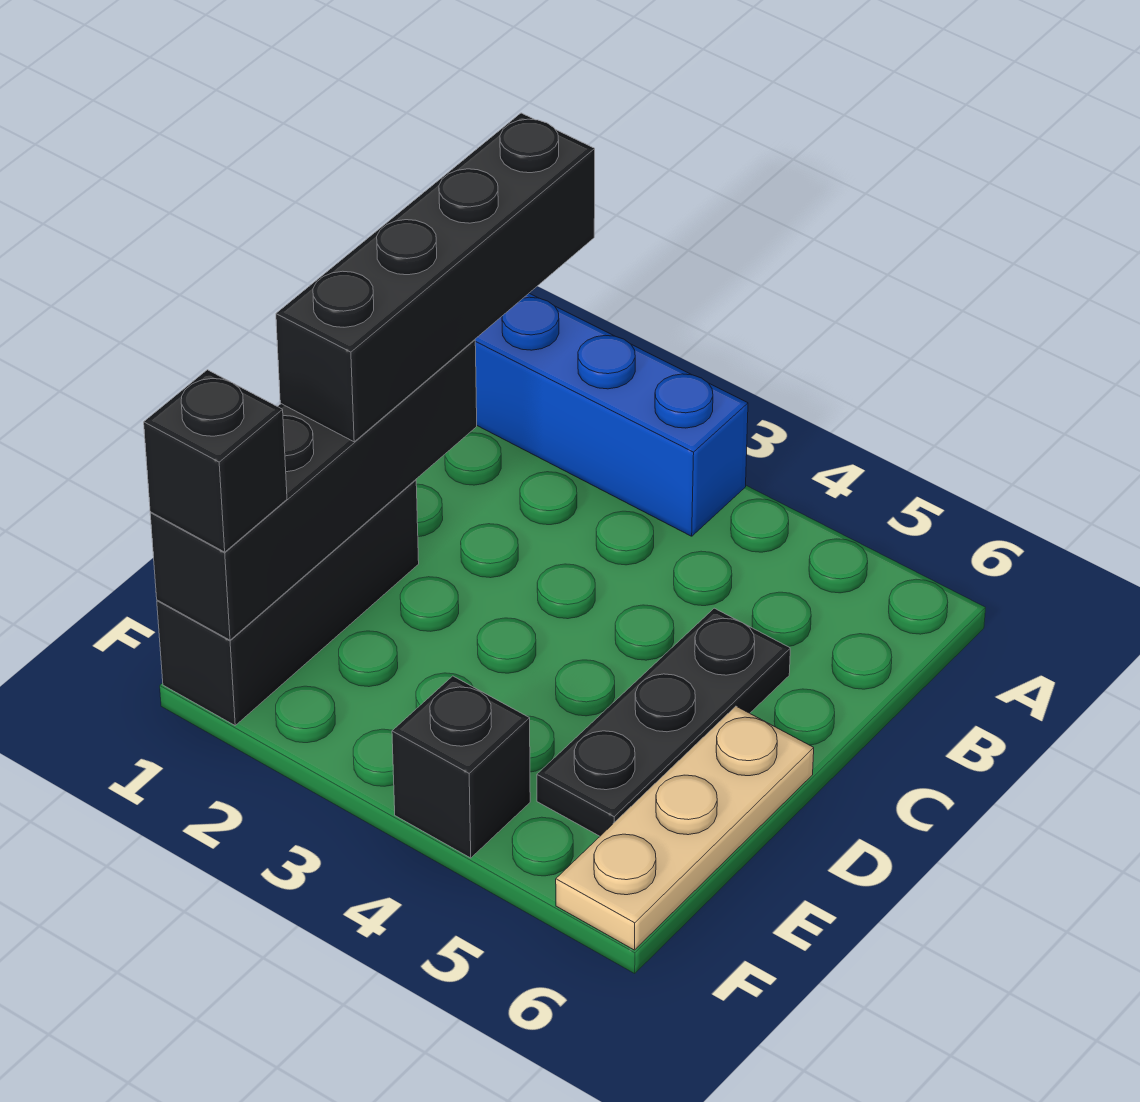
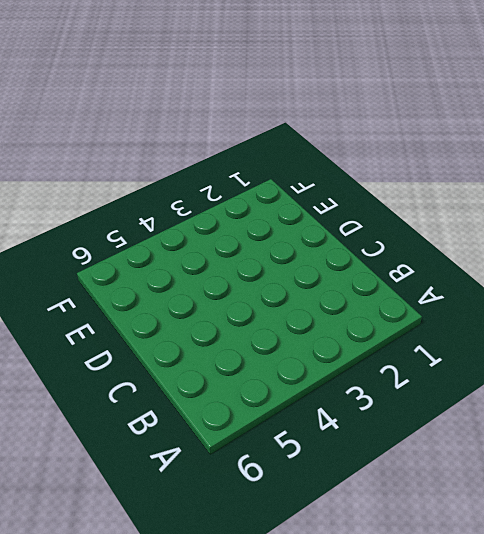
none -> blue brick A1:A3 level 1
none -> black plate C5:E5 level 1

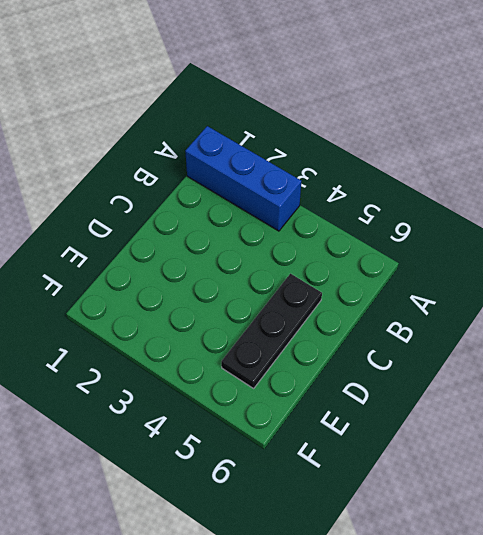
none -> black brick D1:F1 level 1
none -> tan plate D6:F6 level 1

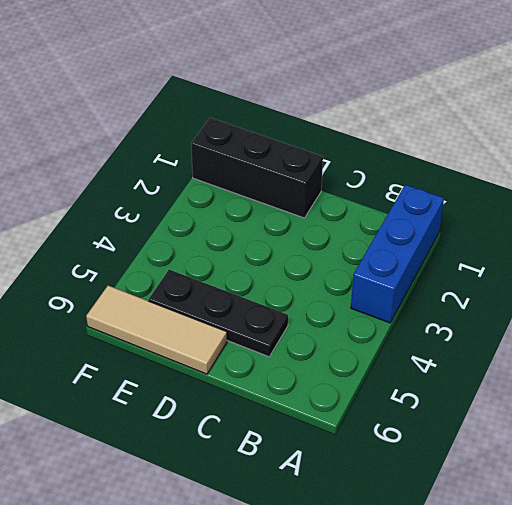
tan tile D6:F6 level 1 -> tan plate D6:F6 level 1
none -> black brick F4 level 1
none -> black brick C1:F1 level 2

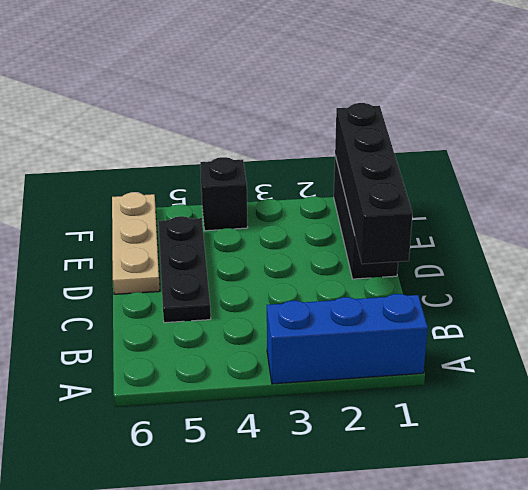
none -> black brick A1:D1 level 3
none -> black brick F1 level 3

